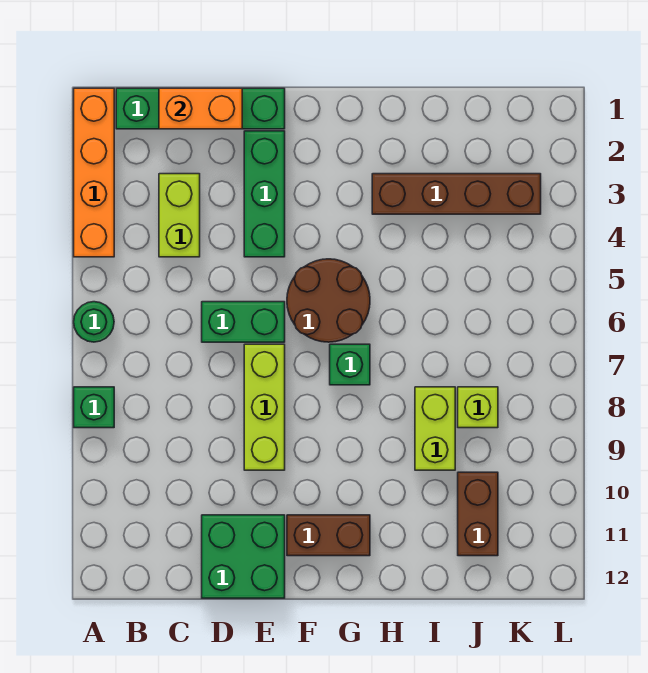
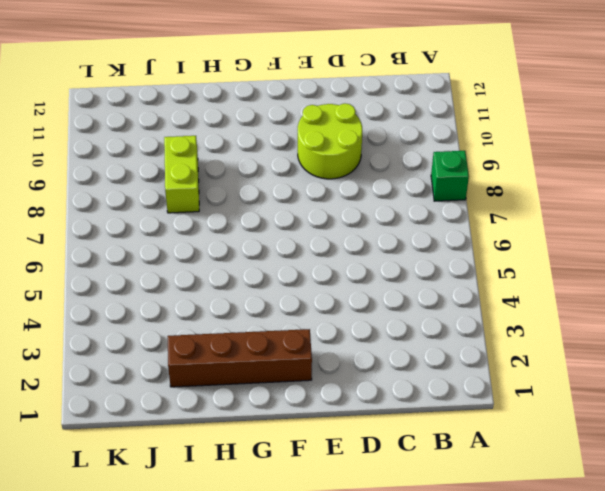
lime round brick D9:E10 level 1 -> lime brick E7:E9 level 1
brown brick F2:I2 level 1 -> brown brick H3:K3 level 1
none -> orange brick A1:A4 level 1
none -> green round brick A6 level 1
none -> green brick B1:E1 level 1

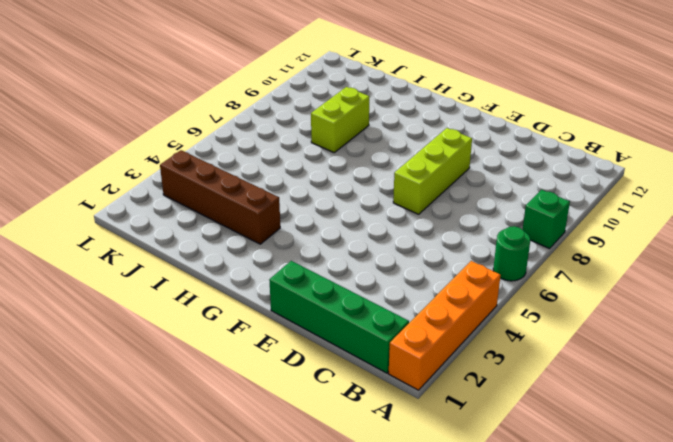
none -> lime brick C3:C4 level 1
none -> green brick D6:E6 level 1
none -> green brick D11:E12 level 1

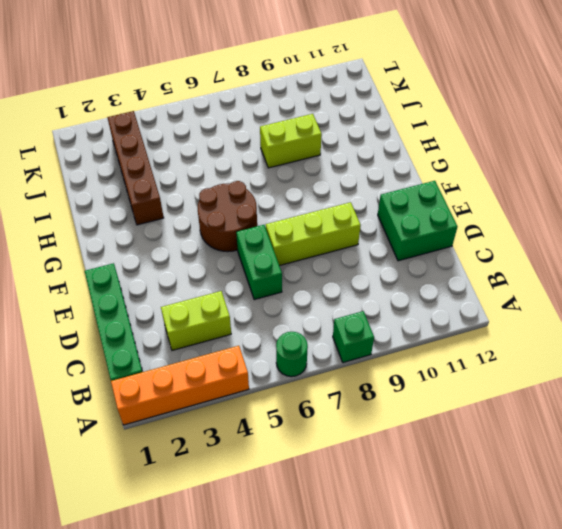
none -> green brick E2:E4 level 1
none -> brown brick F11:G11 level 1
none -> green brick G7 level 1

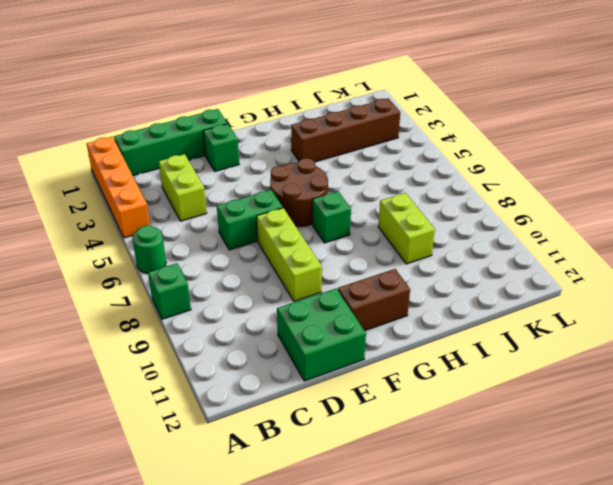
green brick E2 level 1 -> green brick E2:E4 level 1
none -> lime brick J8 level 1
none -> brown brick J10:J11 level 1
none -> orange brick C1:D1 level 2

